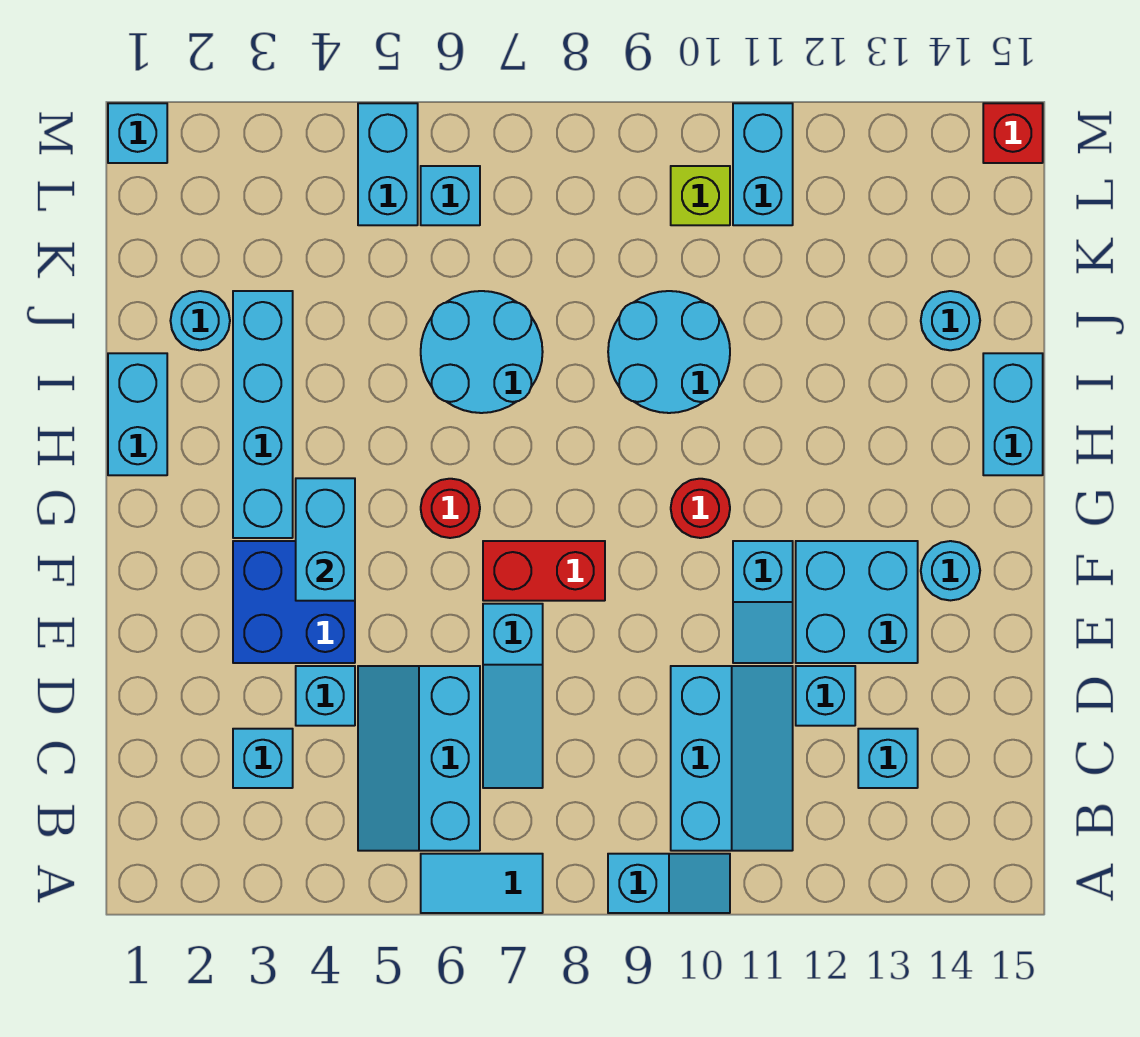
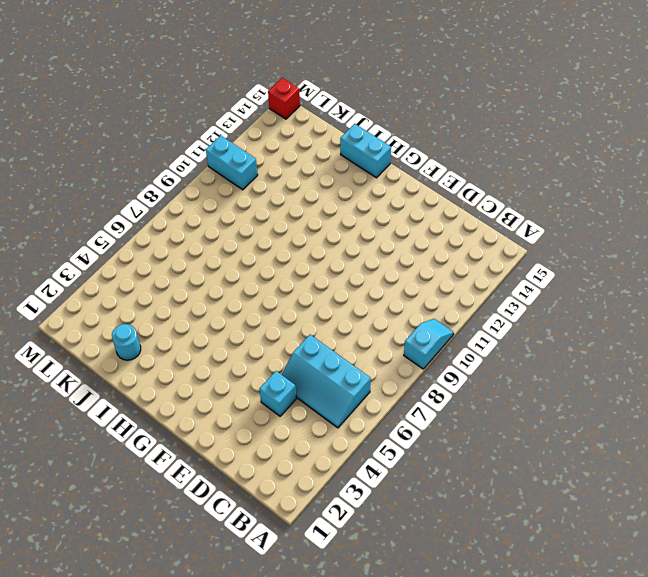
none -> cyan tile A6:A7 level 1
none -> cyan slope B10:D11 level 1 top 10
none -> cyan brick C3 level 1
none -> cyan slope C7:E7 level 1 top E

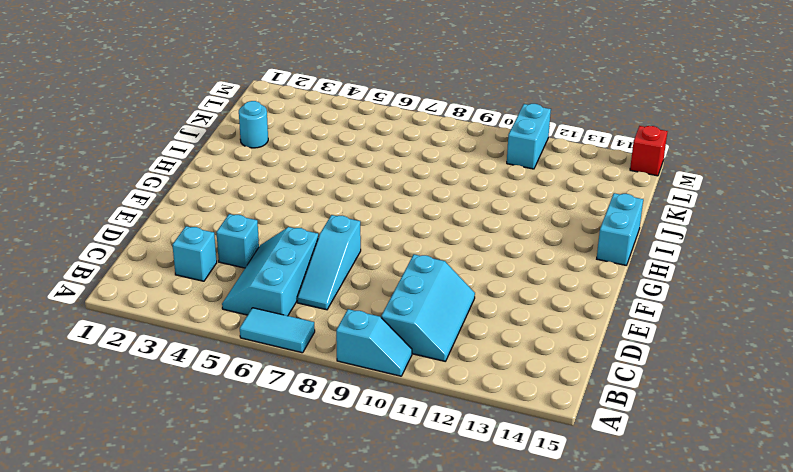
none -> cyan brick C13 level 1
none -> cyan brick D12 level 1
none -> blue brick E3:F4 level 1
none -> cyan slope E11:F11 level 1 top F

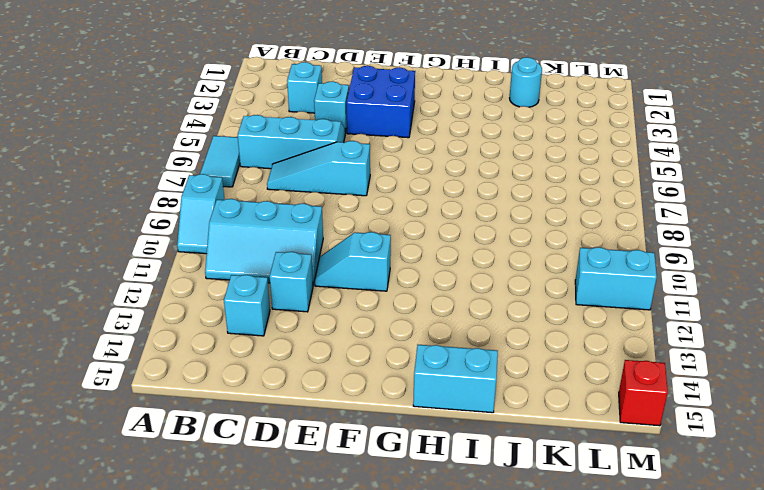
none -> cyan brick E12:F13 level 1
none -> red brick F7:F8 level 1
none -> cyan round brick F14 level 1
none -> cyan brick G3:J3 level 1

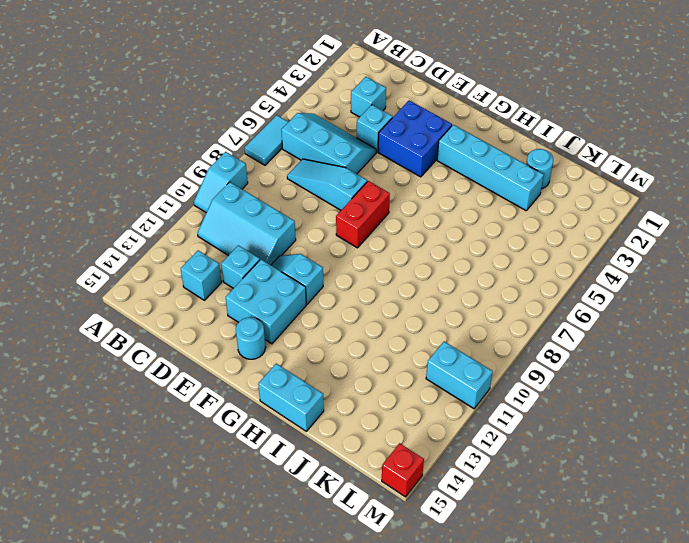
none -> red round brick G6 level 1
none -> red round brick G10 level 1
none -> cyan brick H1:I1 level 1
none -> cyan round brick I6:J7 level 1

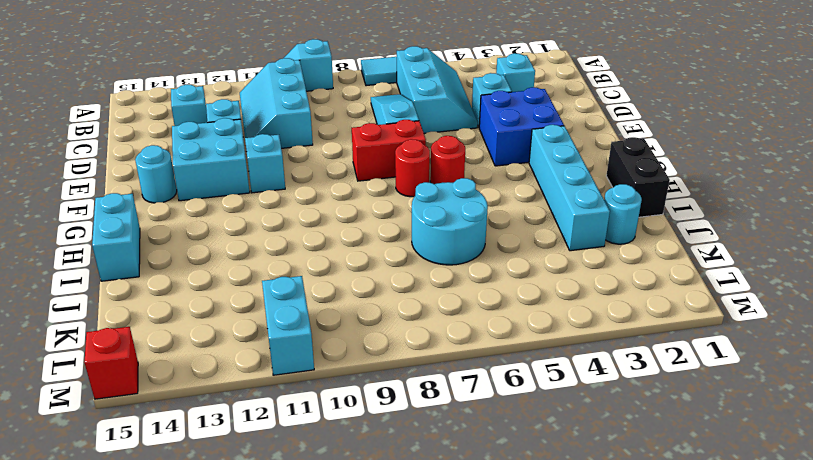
red round brick G7 level 1 -> red round brick G10 level 1
black brick H1:I1 level 1 -> cyan brick H1:I1 level 1
none -> cyan round brick I9:J10 level 1
none -> cyan round brick J14 level 1
none -> cyan brick L5:M5 level 1
none -> cyan brick L6 level 1

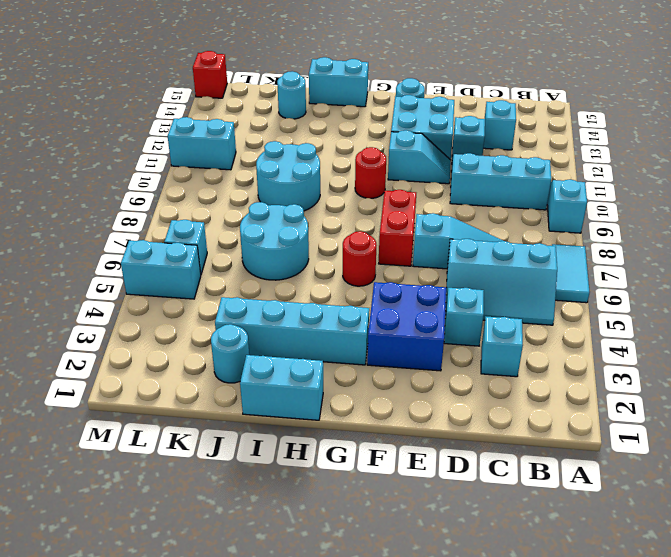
none -> lime brick L10 level 1
none -> cyan brick M1 level 1
none -> cyan brick F4:G4 level 2

